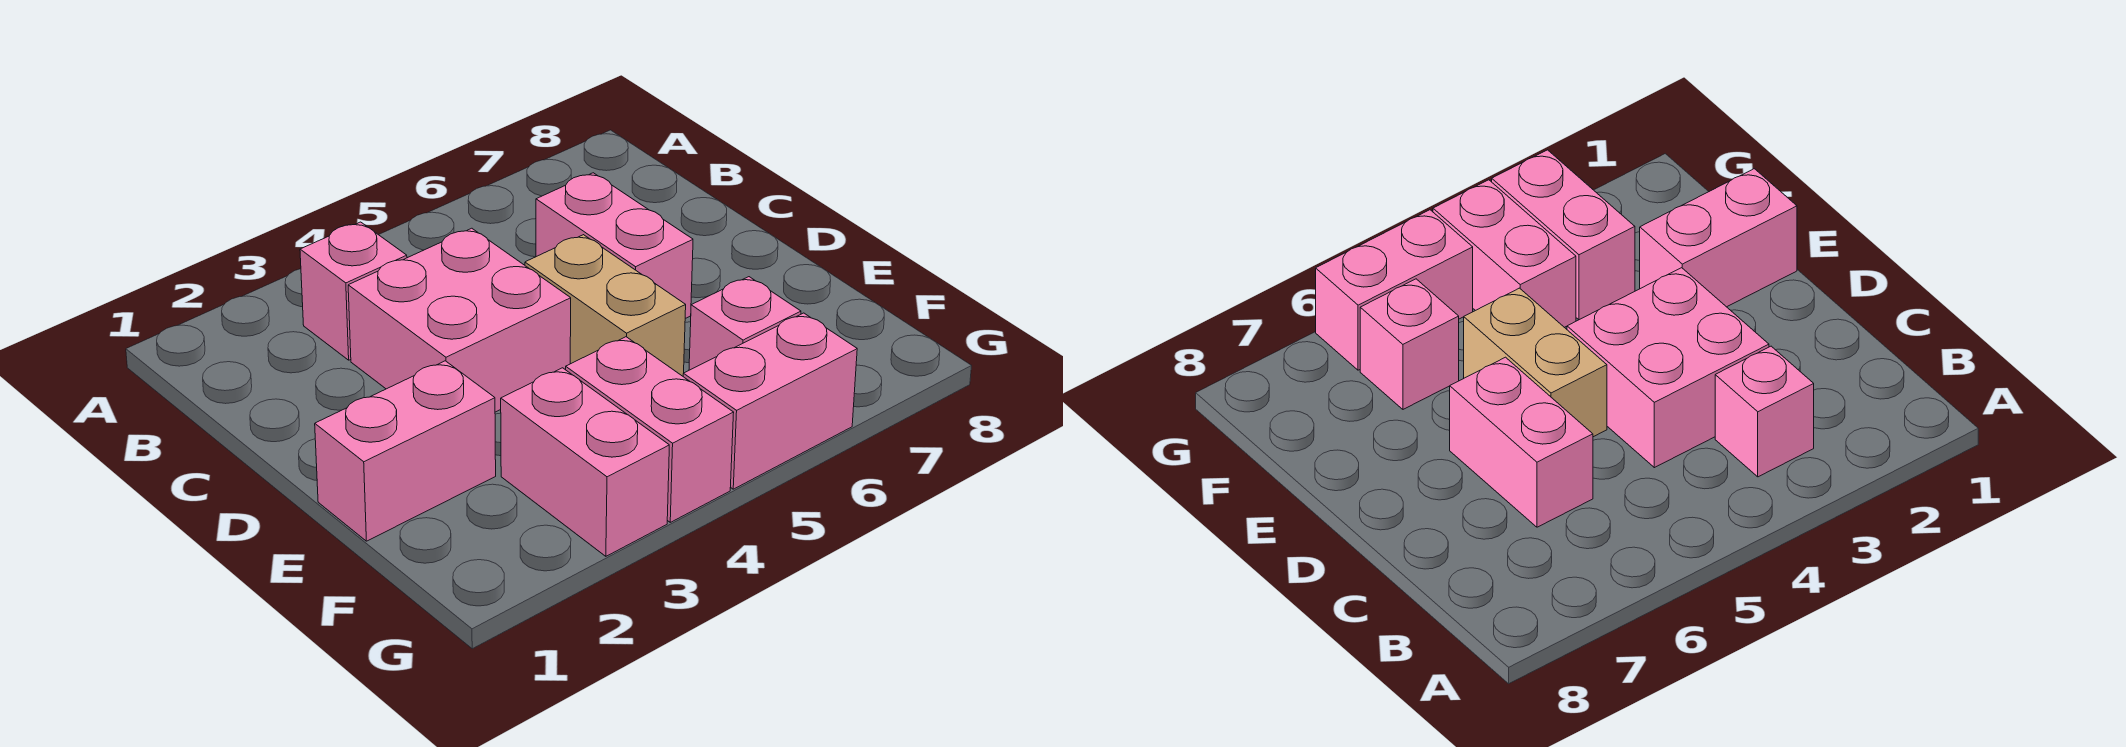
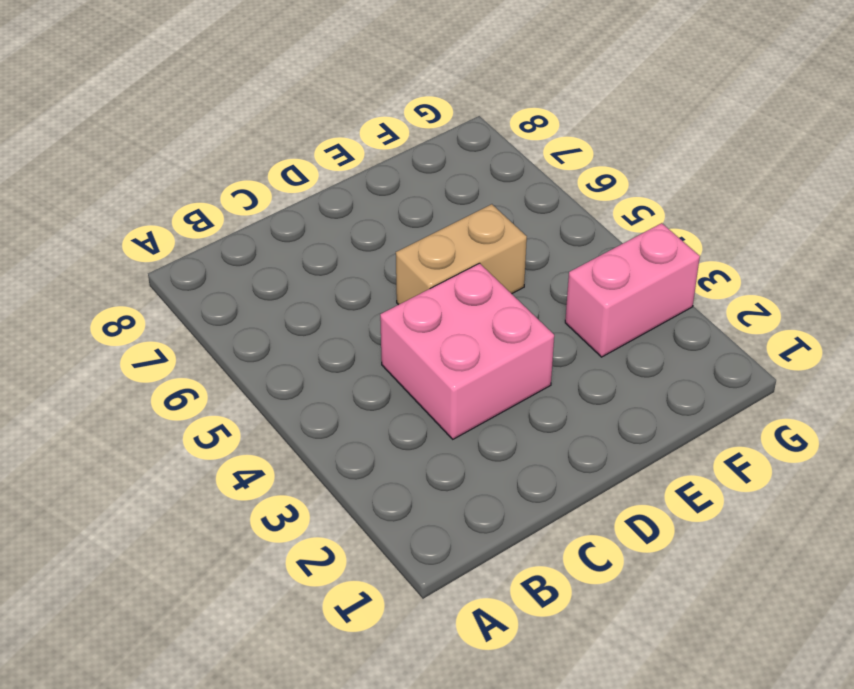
none -> pink brick B3 level 1
none -> pink brick C6:D6 level 1

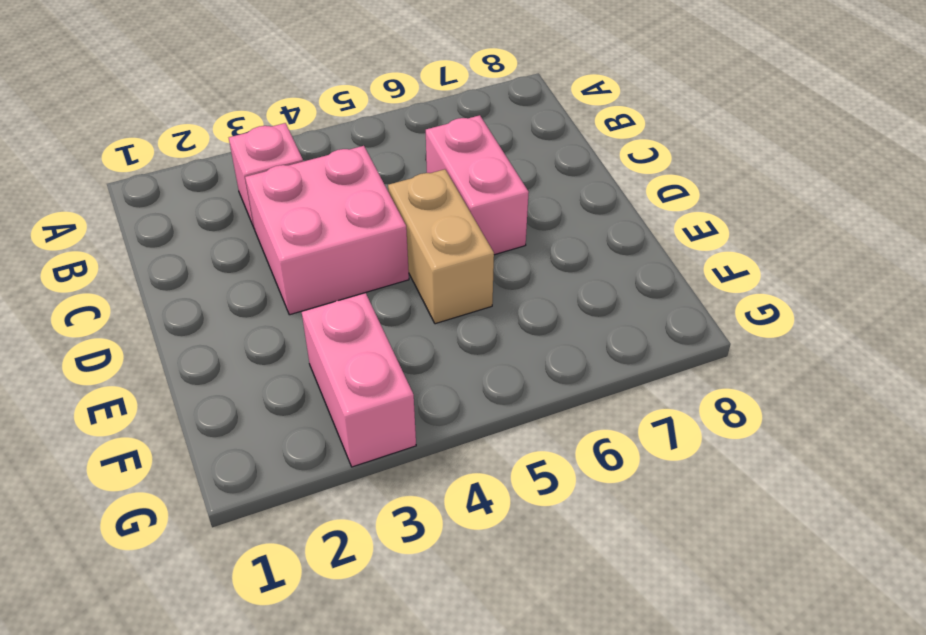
none -> pink brick E1:E2 level 1
none -> pink brick F4:G4 level 1

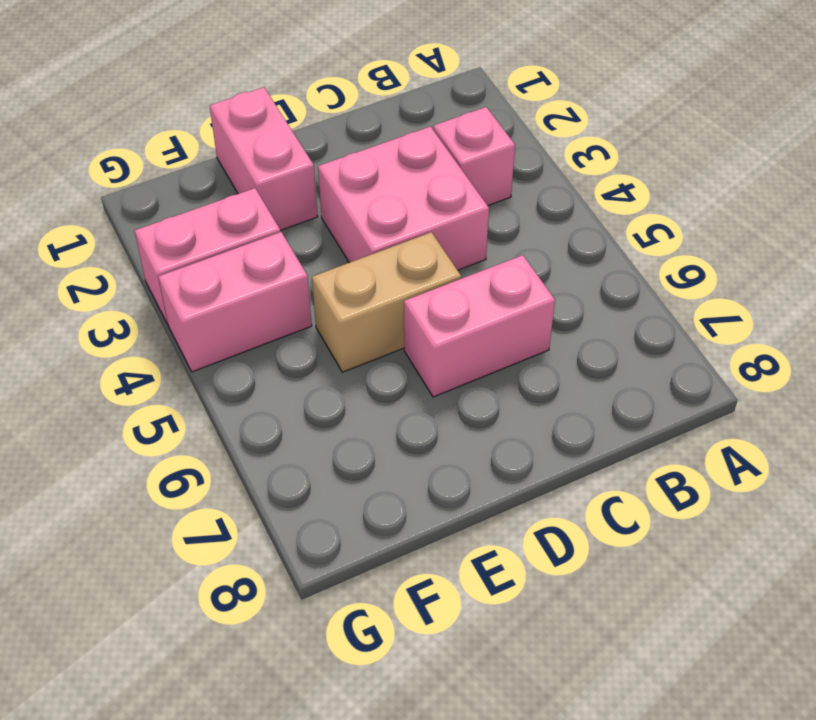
none -> pink brick F6 level 1
none -> pink brick G5:G6 level 1

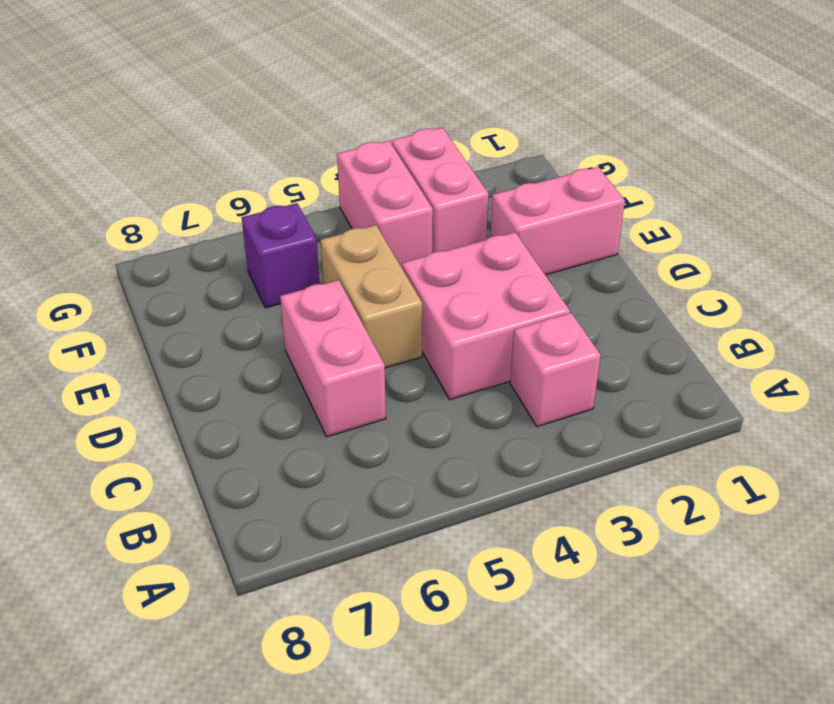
purple brick F6 level 1 -> pink brick F6 level 1
none -> pink brick G5:G6 level 1

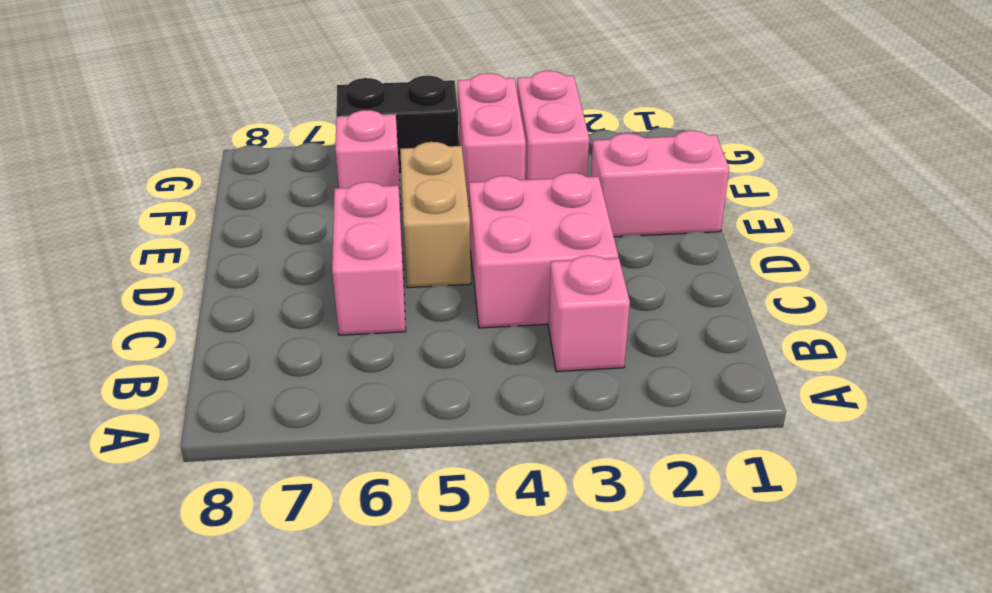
black brick G5:G6 level 1 -> pink brick G5:G6 level 1

